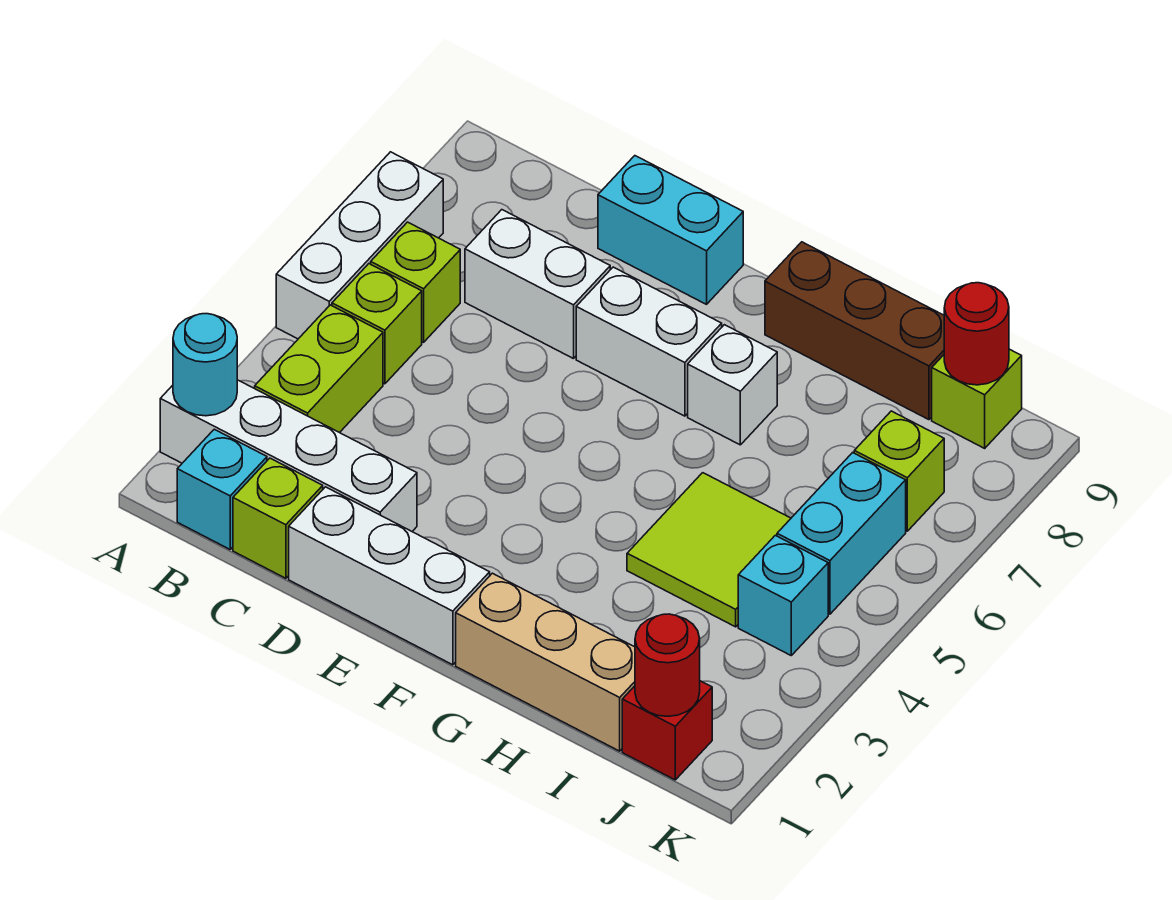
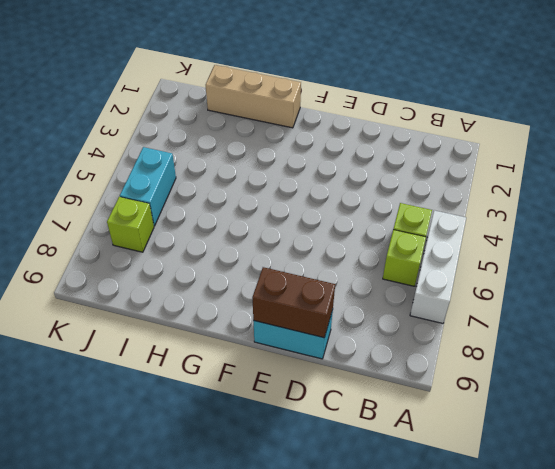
brown brick D9:E9 level 2 -> none
none -> white brick A2:D2 level 1
none -> cyan brick B1 level 1
none -> lime brick B3:B4 level 1

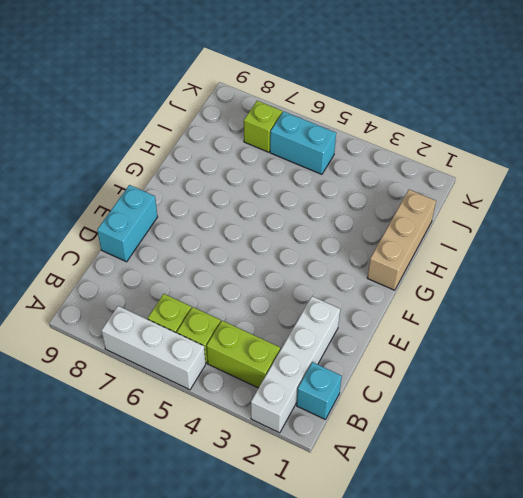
none -> lime brick C1 level 1
none -> white brick C7:D7 level 1
none -> white brick D1:F1 level 1

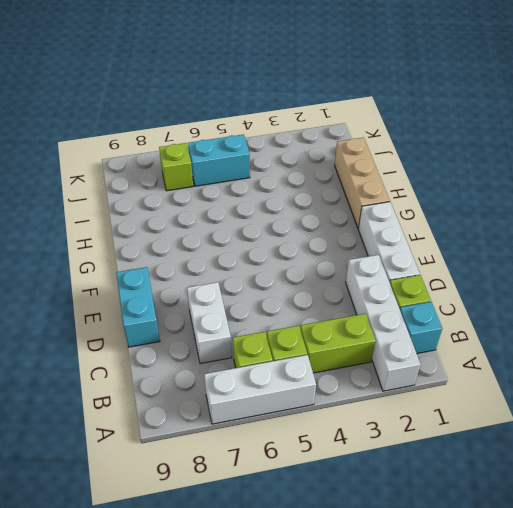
none -> white brick E7:F7 level 1
none -> white brick G7 level 1
none -> brown brick G9:I9 level 1

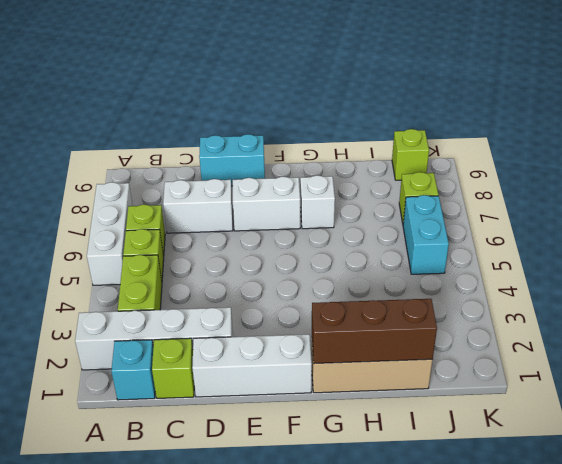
brown brick G1:I1 level 2 -> brown brick G9:I9 level 1
none -> lime tile H4:I5 level 1
none -> red brick J1 level 1
none -> cyan brick J4 level 1

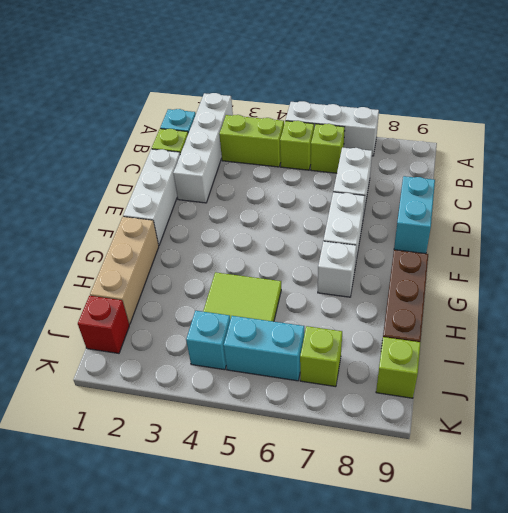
none -> cyan round brick A2 level 2
none -> red round brick J1 level 2
none -> red round brick J9 level 2

